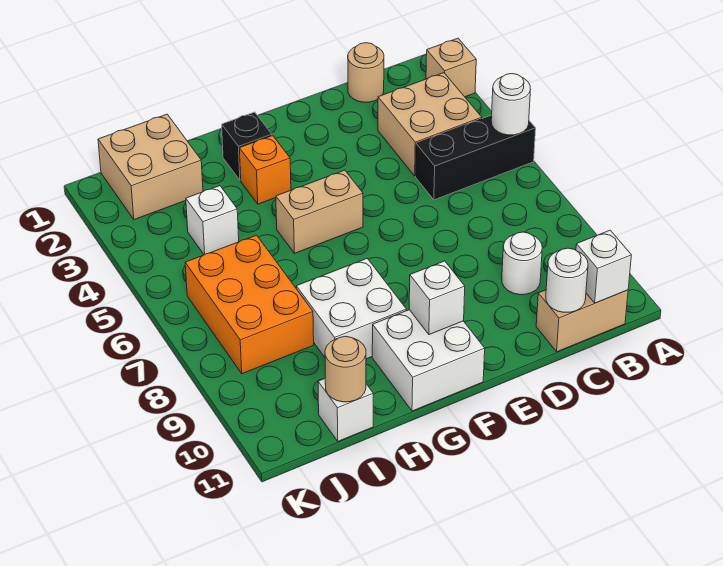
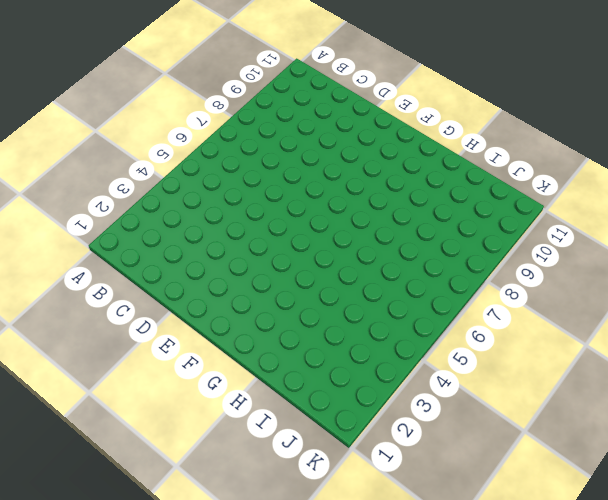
none -> tan brick A2 level 1
none -> black brick A5:C5 level 1
none -> tan brick B3:C4 level 1

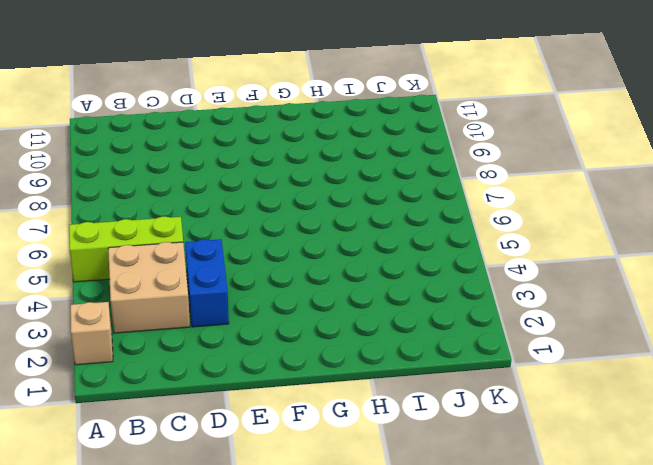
lime brick A5:C5 level 1 -> black brick A5:C5 level 1
blue brick D3:D4 level 1 -> none
none -> tan brick B11:C11 level 1
none -> tan round brick C1 level 1
none -> white round brick C9 level 1

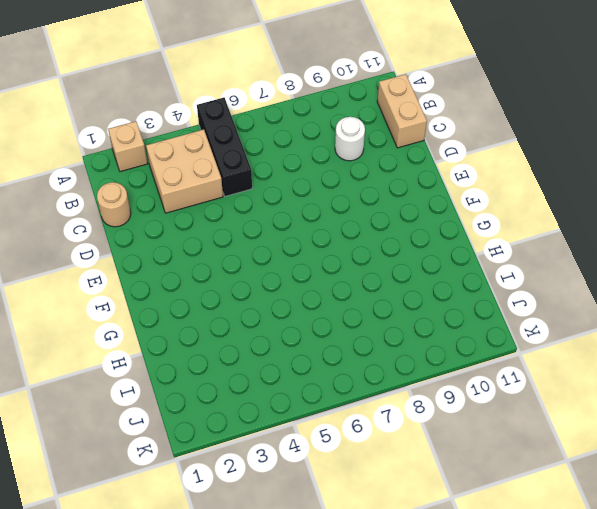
none -> tan brick F5:G5 level 1
none -> white brick F10:G11 level 1
none -> black brick G2 level 1

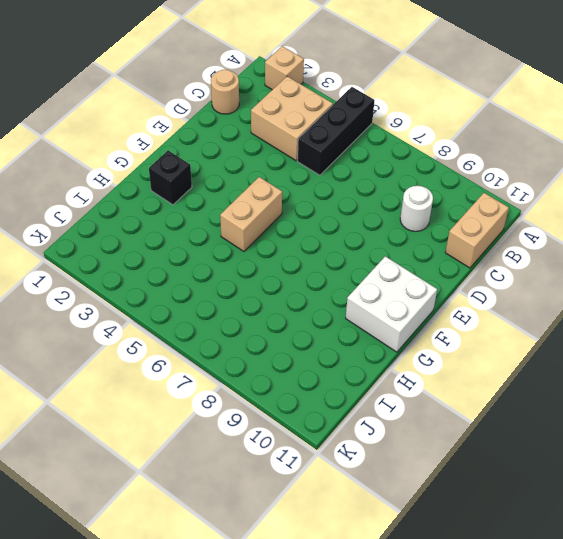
none -> orange brick G3 level 1
none -> white brick G8:H9 level 1
none -> tan brick I1:J2 level 1

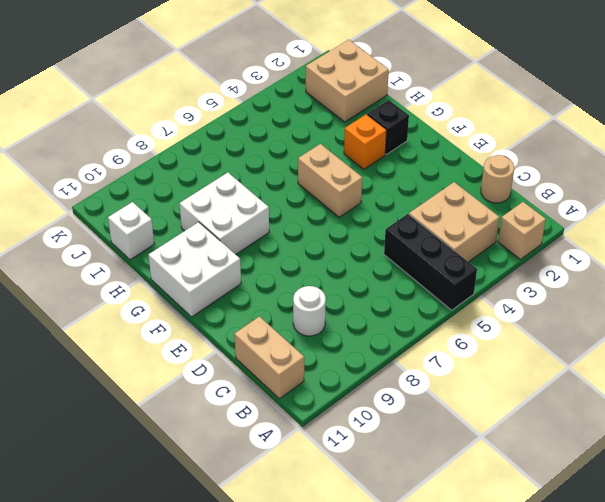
none -> white brick I4 level 1
none -> orange brick I6:J8 level 1
none -> white round brick A5 level 2

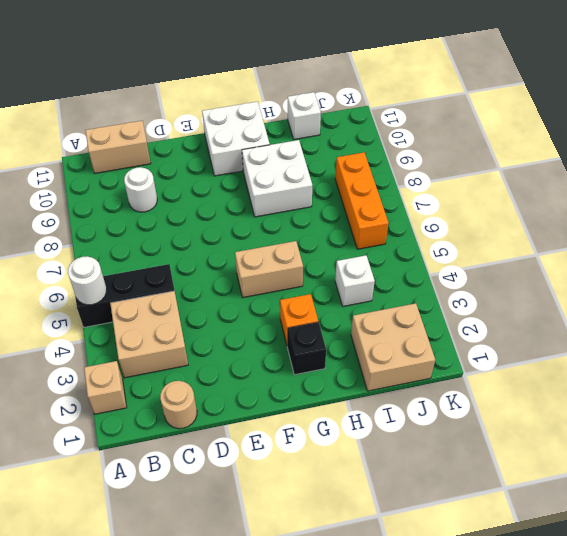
orange brick J6:J8 level 1 -> orange brick I6:J8 level 1
none -> white brick B11 level 2
none -> white round brick C11 level 2
none -> white brick F10 level 2

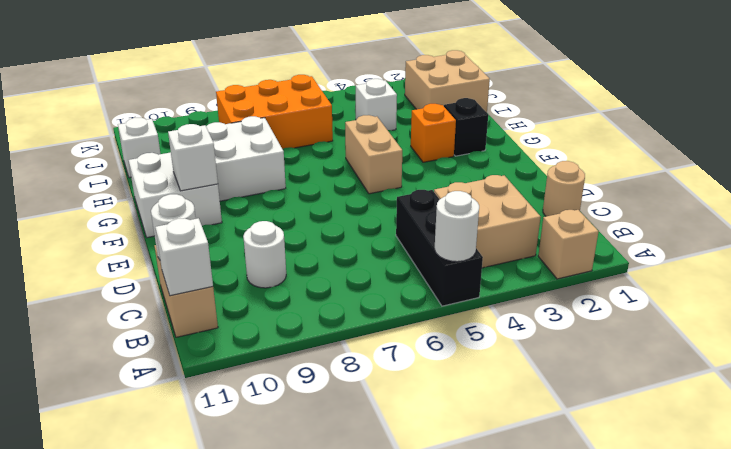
none -> tan round brick I11 level 2

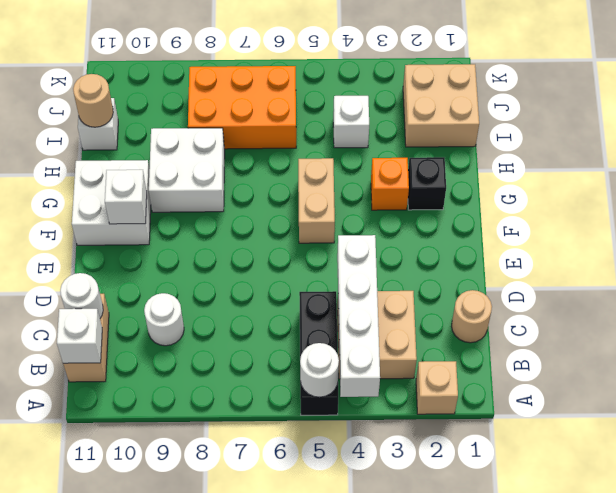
white brick A4:D4 level 2 -> none

